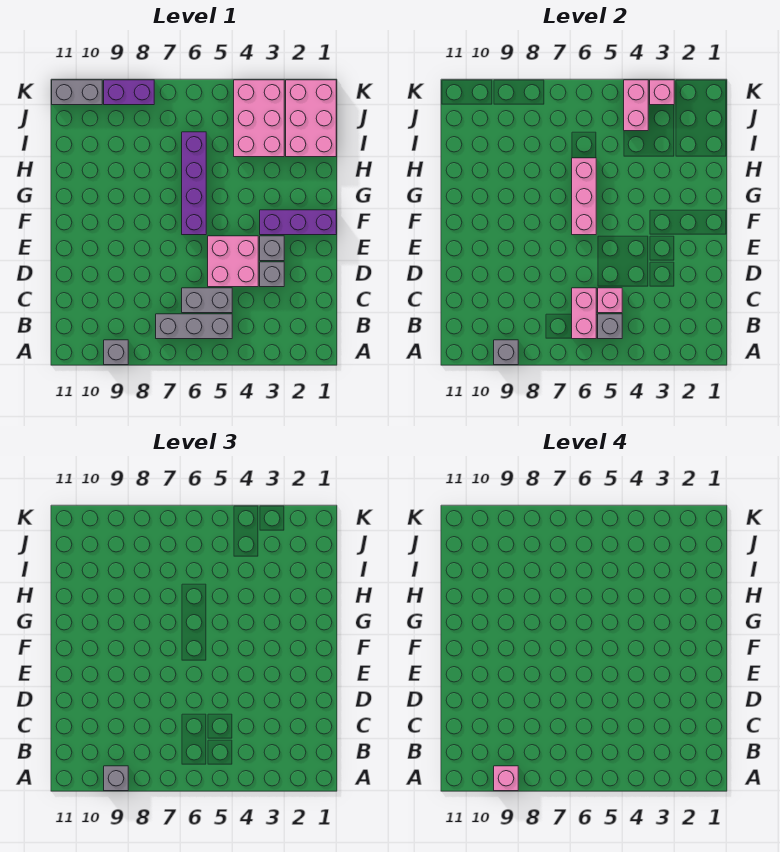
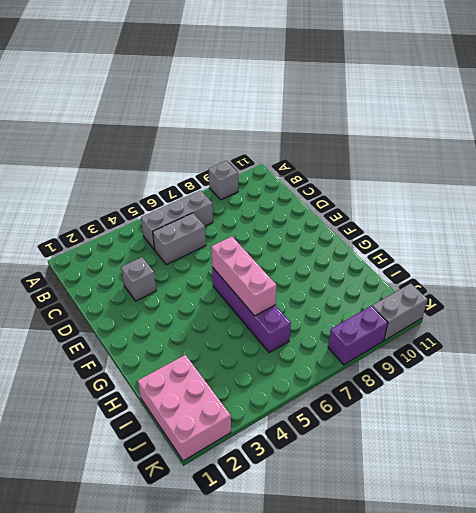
none -> pink brick D4:E5 level 1
none -> grey brick E3 level 1
none -> purple brick F1:F3 level 1

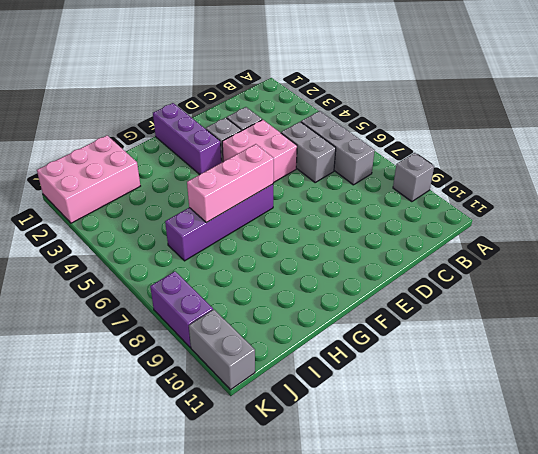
none -> pink brick I3:K4 level 1
none -> grey brick A9 level 2
none -> grey brick B5 level 2

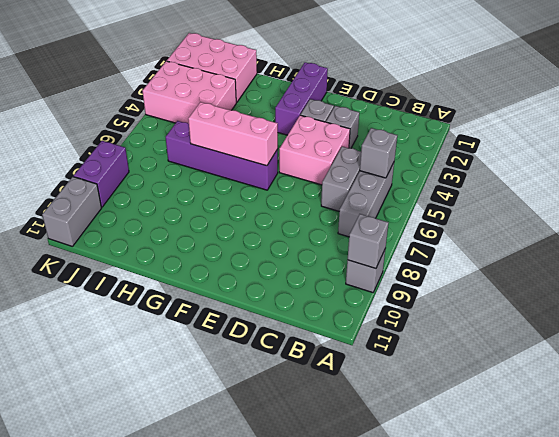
none -> pink brick B6:C6 level 2
none -> pink brick C5 level 2
none -> pink brick J4:K4 level 2

